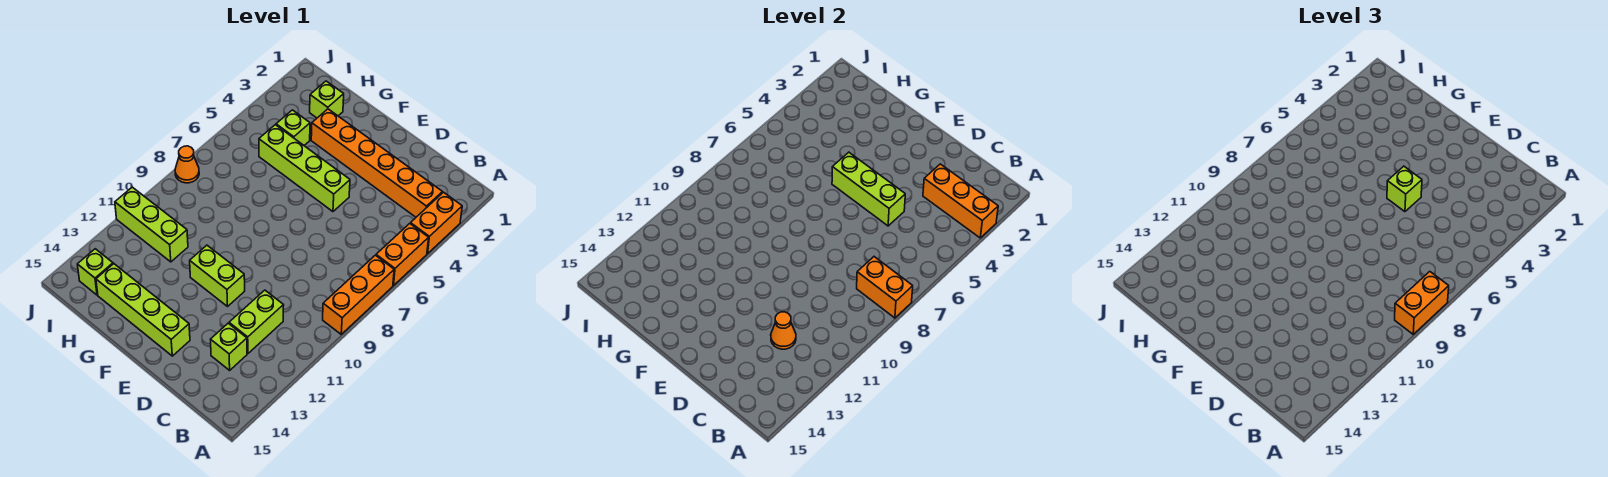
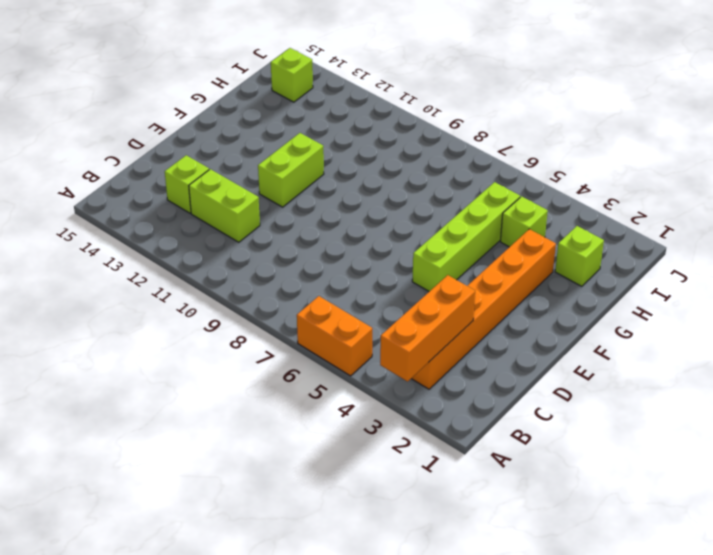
none -> orange brick A3:A4 level 1
none -> orange brick A7:A9 level 1
none -> lime brick E14:H14 level 1

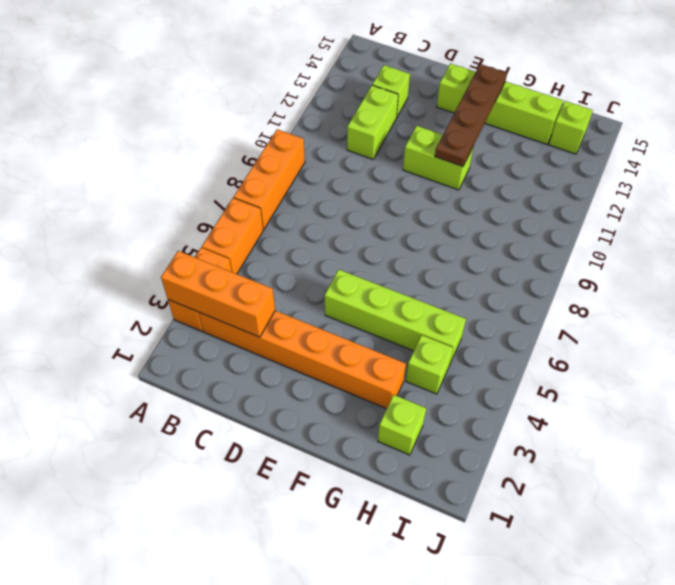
brown plate F11:F14 level 2 -> none
none -> lime brick H11:J11 level 1
none -> orange cone J8 level 1
none -> orange brick A8:B8 level 2

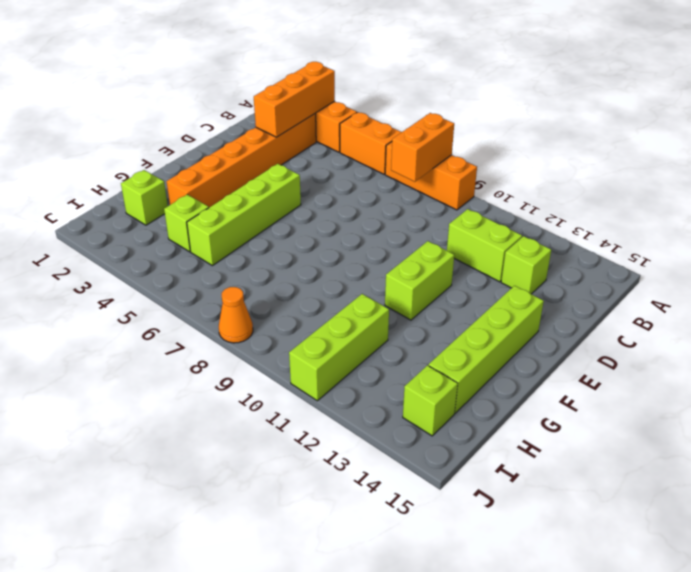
none -> orange cone C12 level 2
none -> lime brick D5:F5 level 2
none -> orange brick A8:A9 level 3

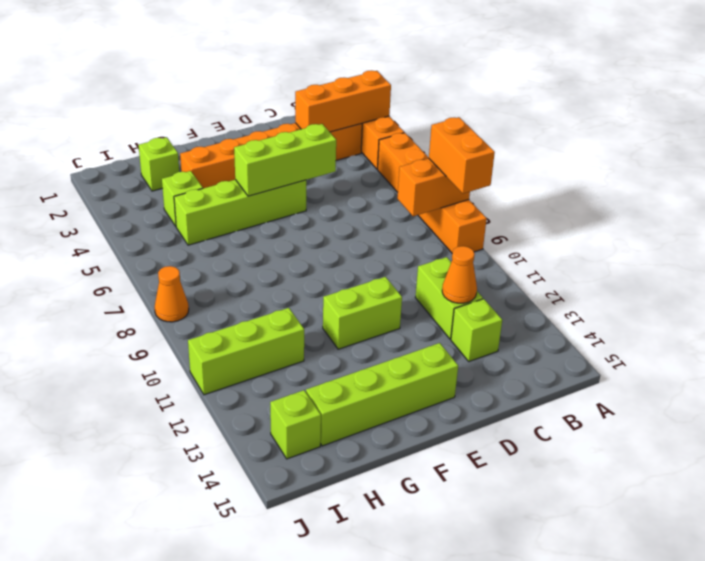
none -> lime brick E5 level 3

